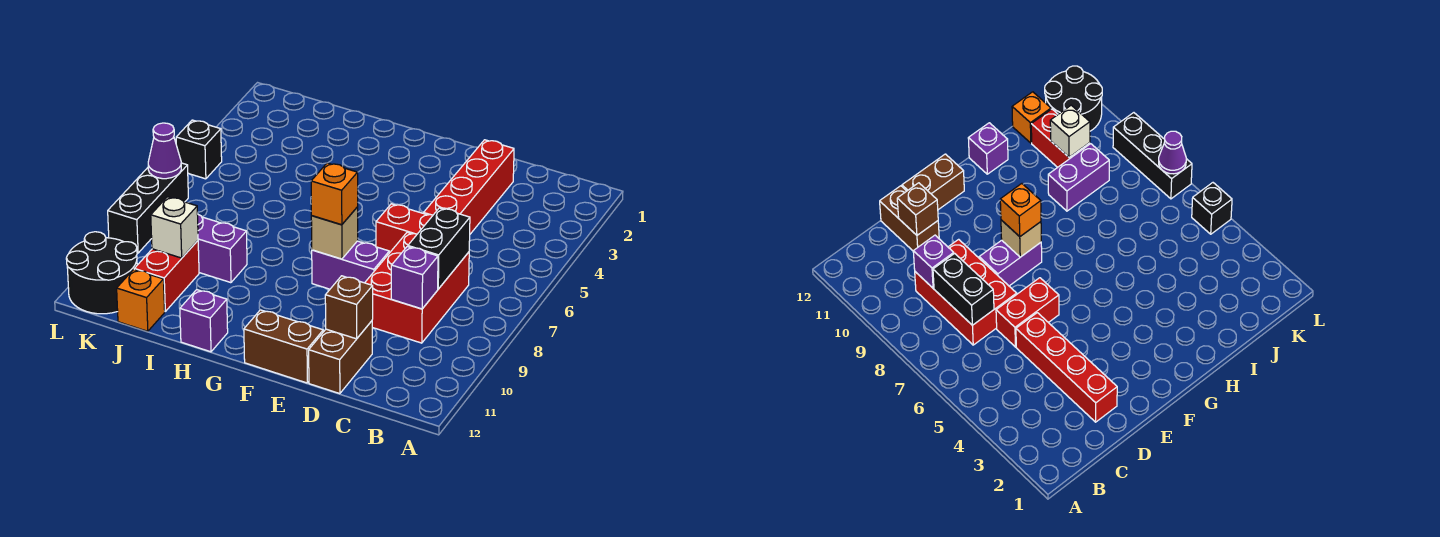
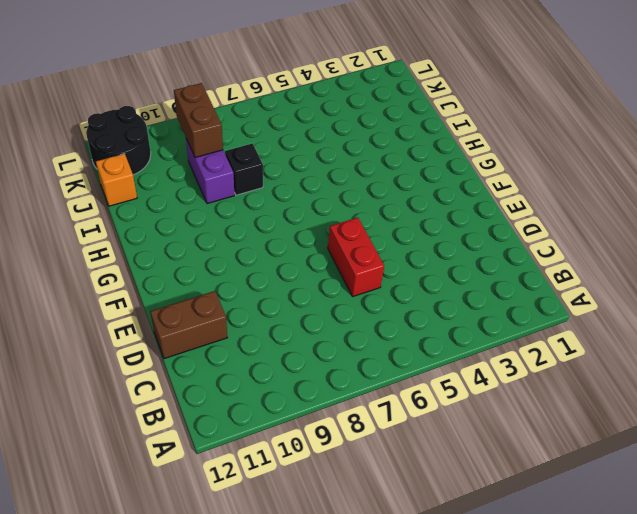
black brick I8 level 1 -> black brick L5 level 1
brown brick J9:K9 level 2 -> brown brick E12:F12 level 1
none -> red brick C7:D9 level 1
none -> red brick D2:D5 level 1
none -> purple brick E8:F8 level 1

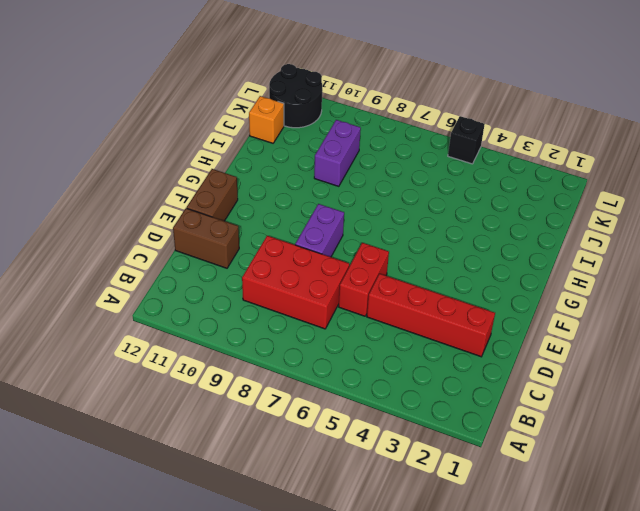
none -> purple brick H12 level 1
none -> red brick J10:J11 level 1
none -> black brick L7:L9 level 1

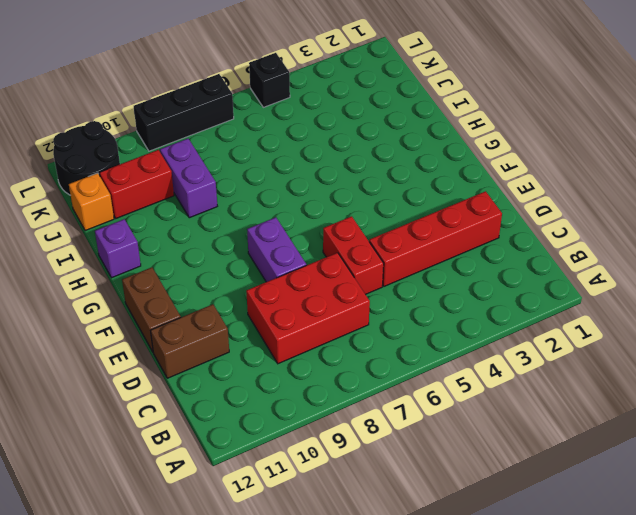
none -> black brick C7:C8 level 2
none -> purple brick C9 level 2
none -> brown brick D11 level 2

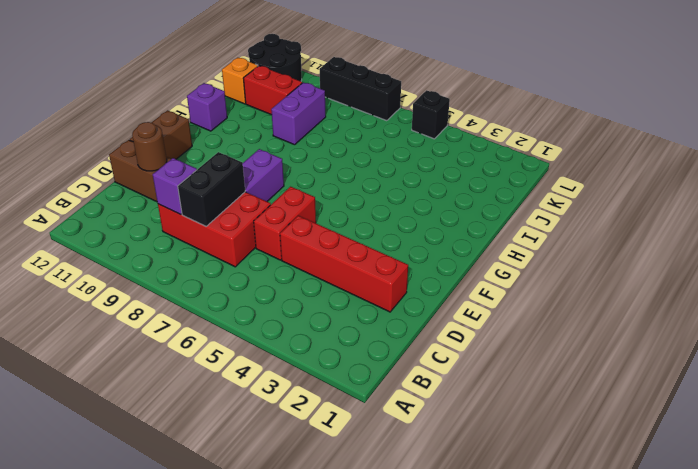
black brick C8:D8 level 2 -> black brick C7:C8 level 2
brown round brick D11 level 2 -> brown brick D11 level 2
none -> tan brick F8 level 2
none -> white brick J10 level 2
none -> purple cone L7 level 2

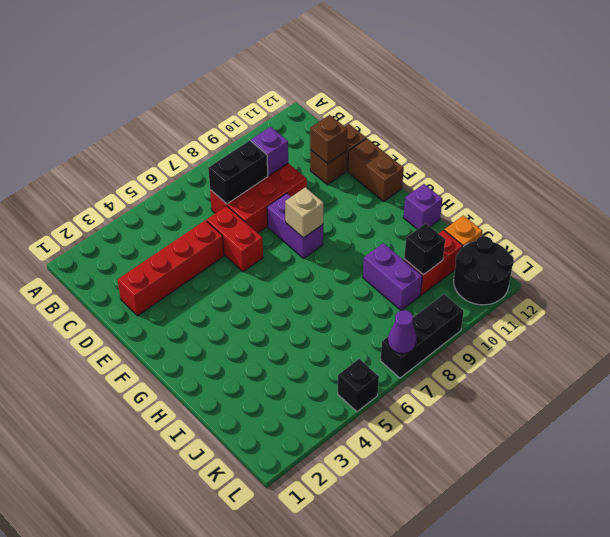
black brick J10 level 2 -> white brick J10 level 2
none -> orange brick F8 level 3

